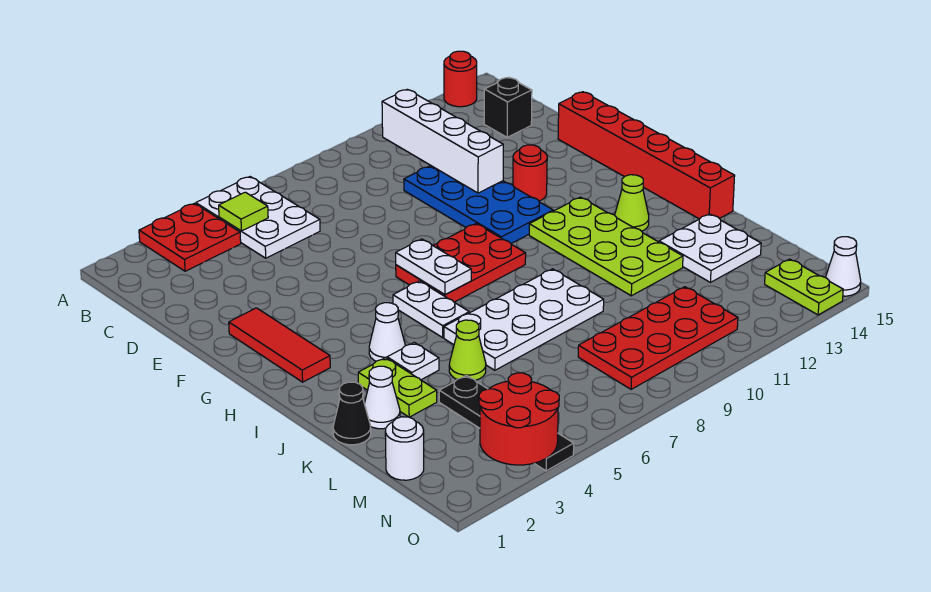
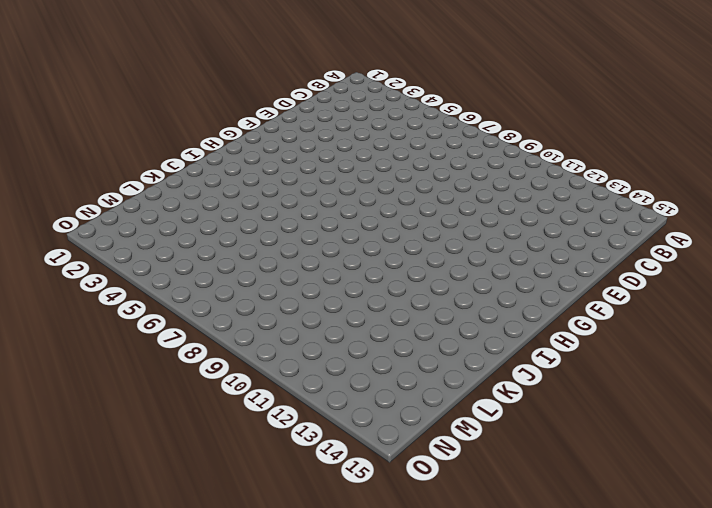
none -> red plate A3:B4 level 1
none -> white plate A5:C6 level 1
none -> red round brick A14 level 1

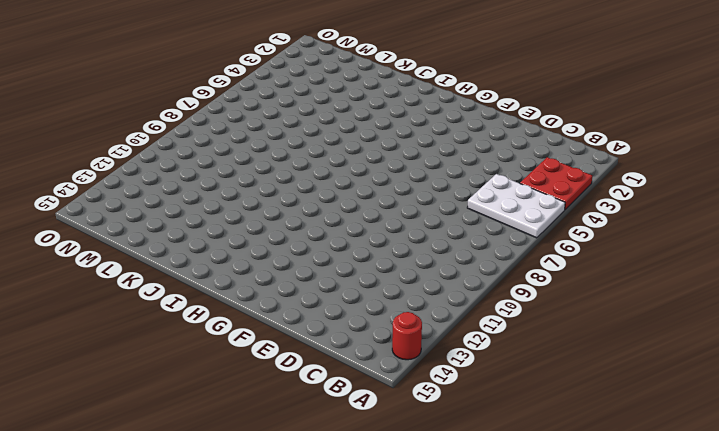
none -> black brick C14 level 1
none -> blue plate D10:G11 level 1
none -> red brick E15:J15 level 1

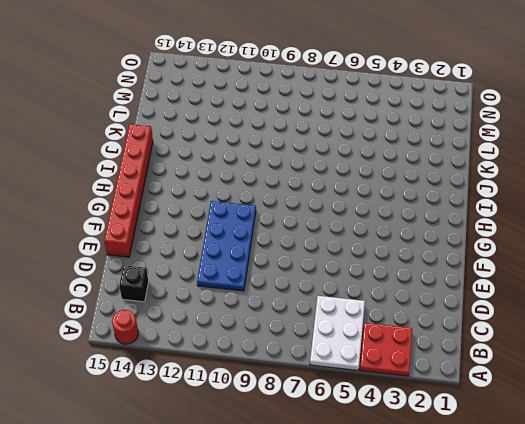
none -> red tile F2:H2 level 1
none -> red round brick F12 level 1
none -> red plate G7:H9 level 1

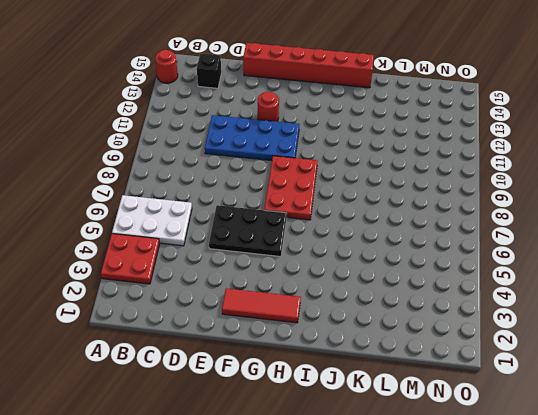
black plate E5:G6 level 1 -> none
none -> white plate H6:I6 level 1
none -> lime plate H11:K12 level 1
none -> white cone I4 level 1

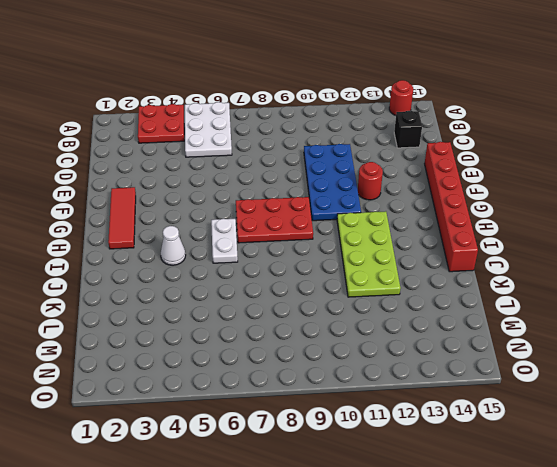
none -> lime cone I13 level 1
none -> lime plate J3:K3 level 1
none -> white plate J4 level 1

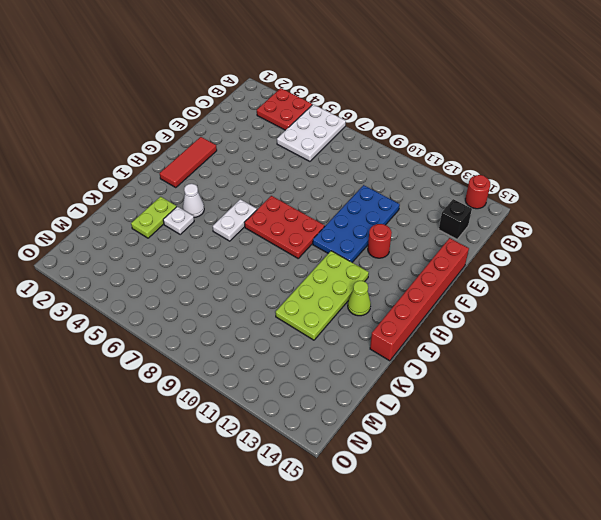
none -> white plate J6:K9 level 1
none -> black cone K1 level 1
none -> white cone K2 level 1

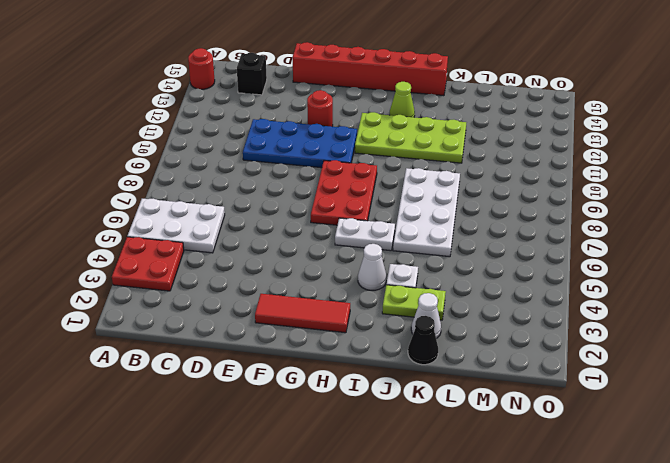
none -> lime cone K5 level 1
none -> white plate K13:L14 level 1
none -> black plate L4:O4 level 1

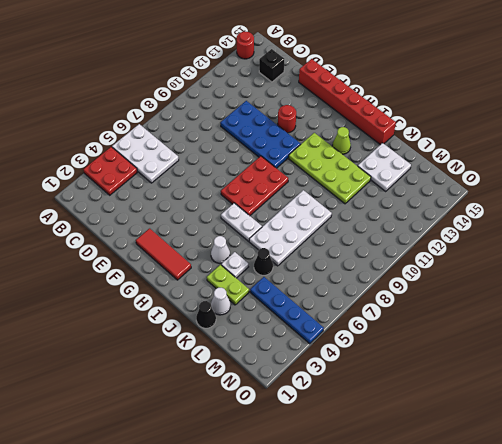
black cone K5 level 1 -> lime cone K5 level 1
blue plate L4:O4 level 1 -> black plate L4:O4 level 1
none -> white round brick M1 level 1
none -> red plate M8:N11 level 1
none -> lime plate N14:O14 level 1

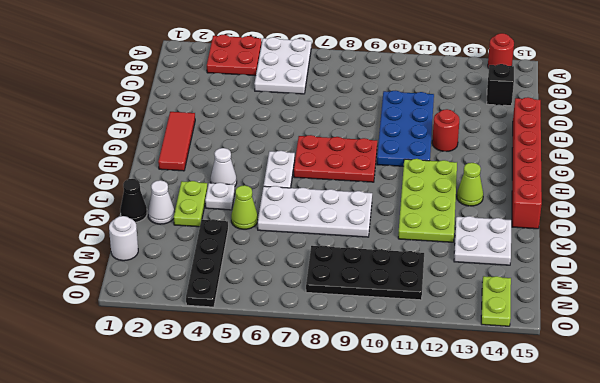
black plate M8:N11 level 1 -> red plate M8:N11 level 1
none -> white cone O15 level 1
none -> lime tile B5 level 2
none -> white brick B11:E11 level 2

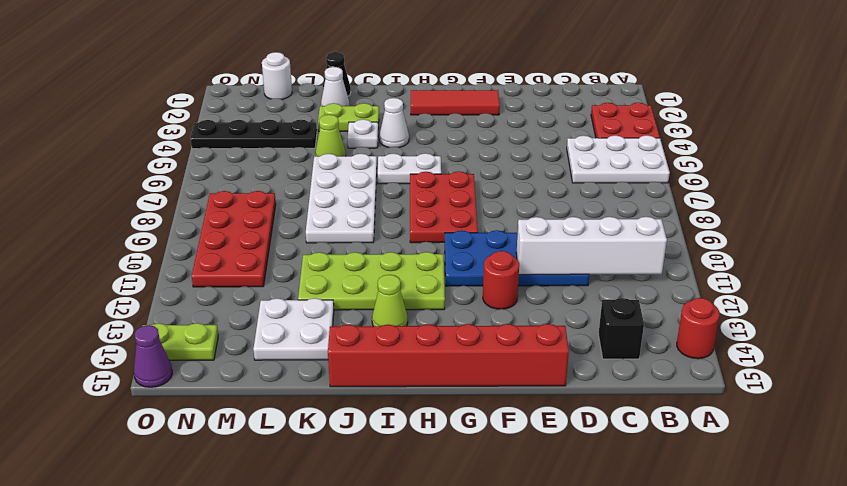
purple cone O15 level 1 -> white cone O15 level 1
none -> lime tile B5 level 2
none -> white plate G7:H7 level 2
none -> red round brick N3:O4 level 2

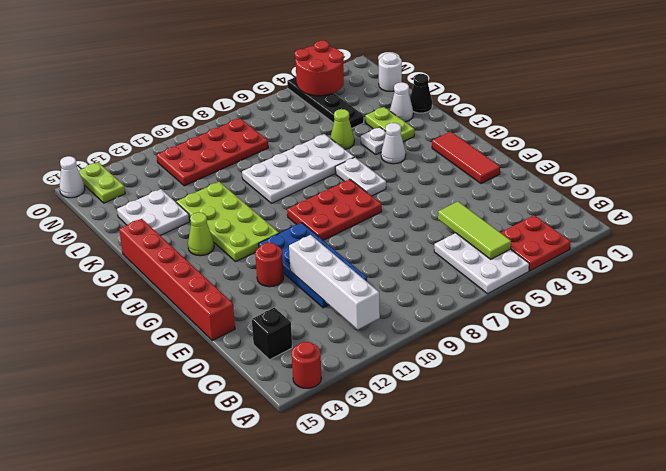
lime tile B5:D5 level 2 -> lime tile B5 level 2
none -> white plate G7:H7 level 2

